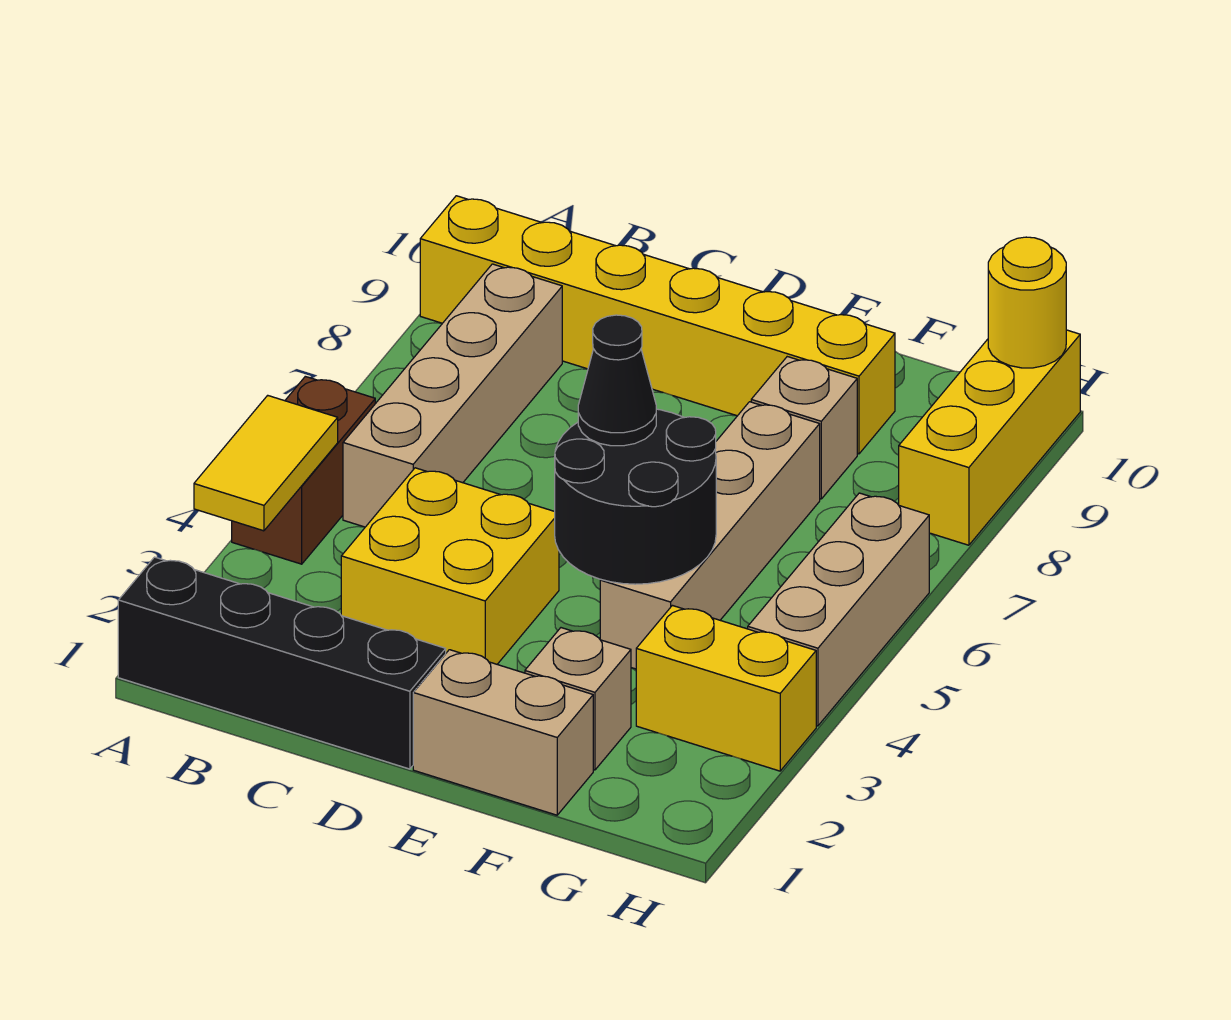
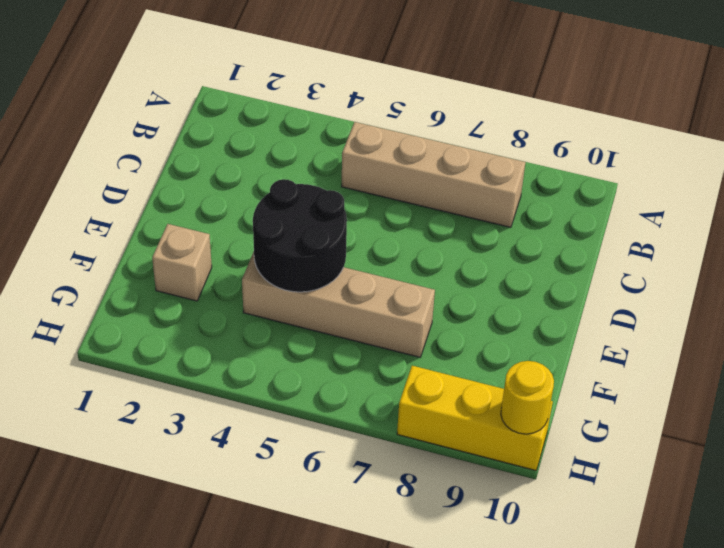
none -> black brick A1:D1 level 1
none -> brown brick A4:A5 level 1
none -> yellow brick A9:F9 level 1

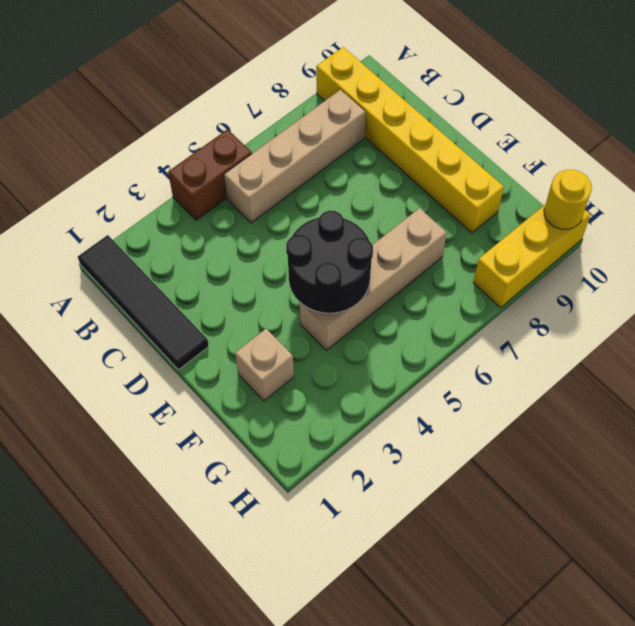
black tile A1:D1 level 1 -> black brick A1:D1 level 1
none -> yellow brick C3:D4 level 1
none -> tan brick E1:F1 level 1
none -> tan brick F8 level 1

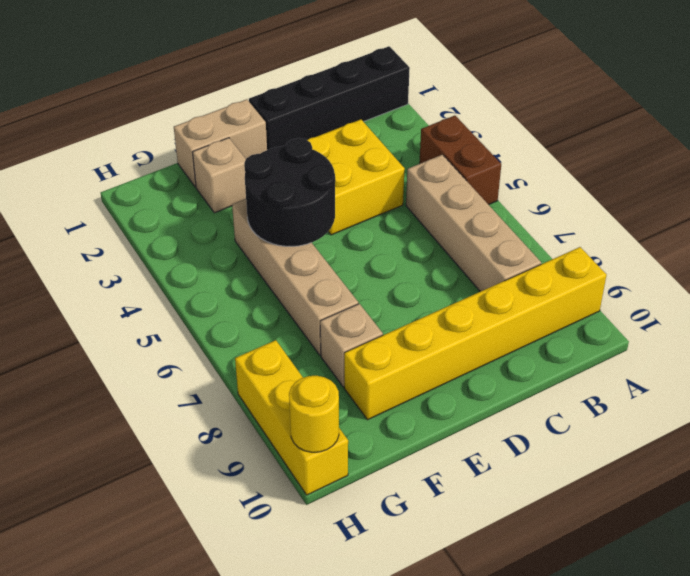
none -> yellow brick G3:H3 level 1
none -> tan brick H4:H6 level 1
none -> yellow tile A3:A4 level 2

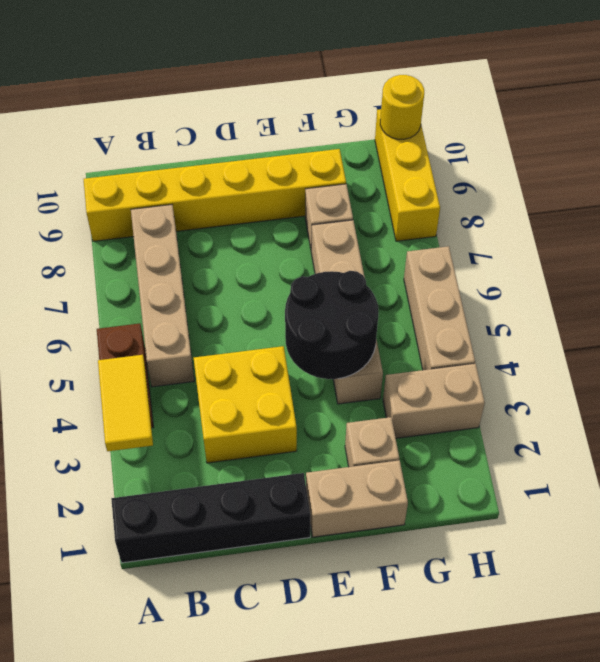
tan brick G3:H3 level 1 -> yellow brick G3:H3 level 1
none -> black cone E5 level 3

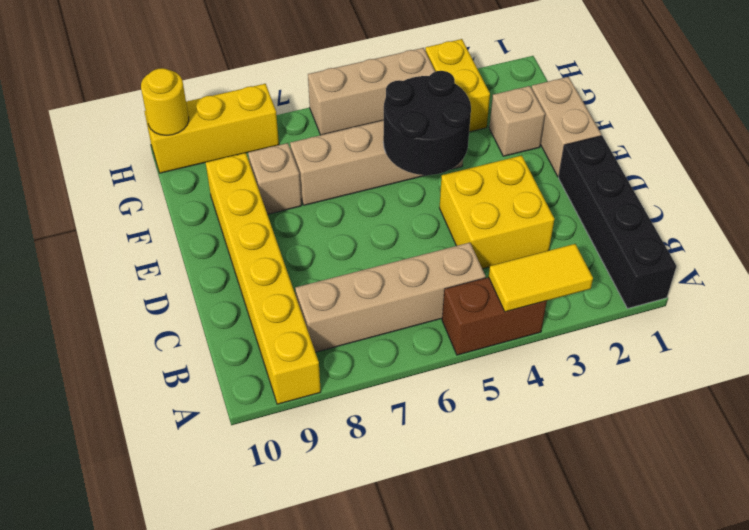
none -> black cone E5 level 3

